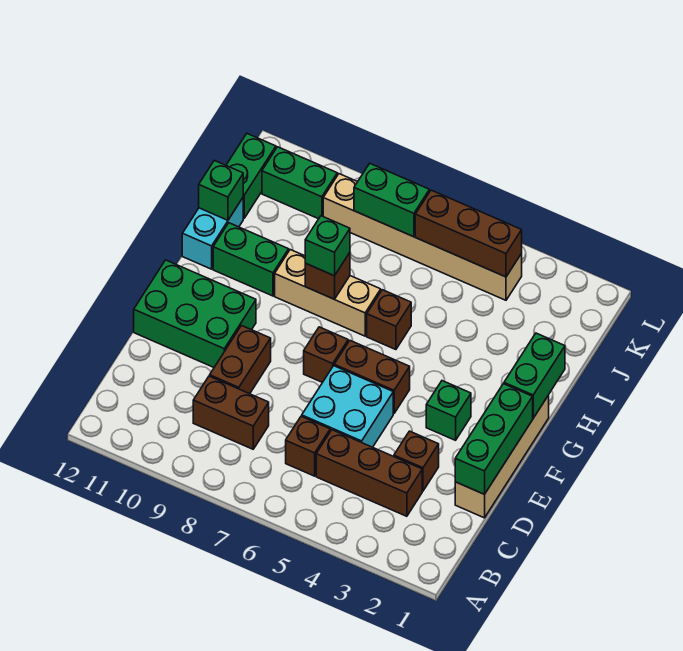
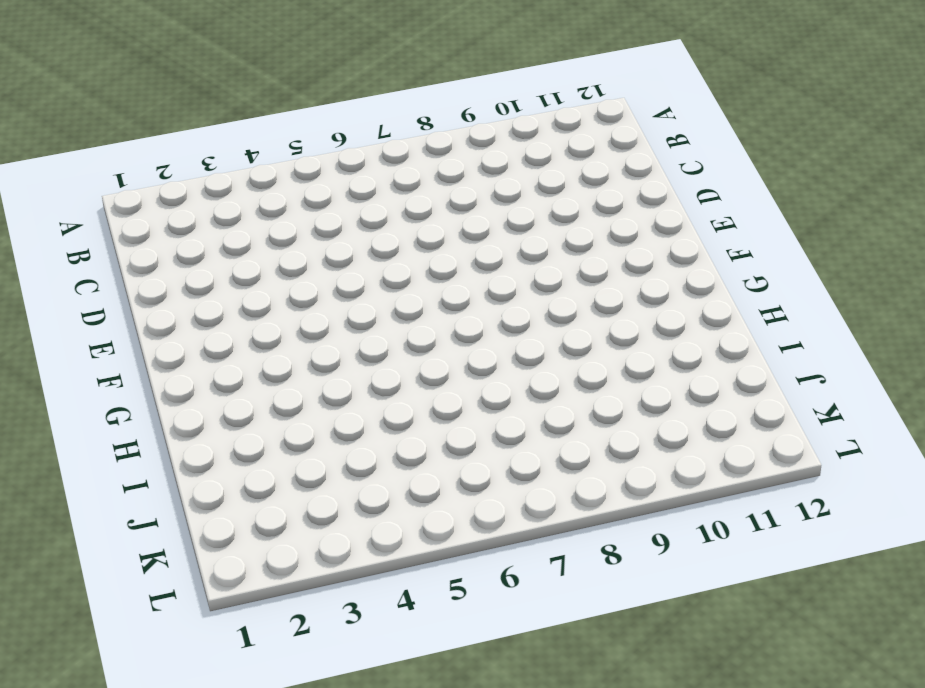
none -> brown brick C3:C5 level 1
none -> brown brick C6 level 1
none -> brown brick C8:C9 level 1

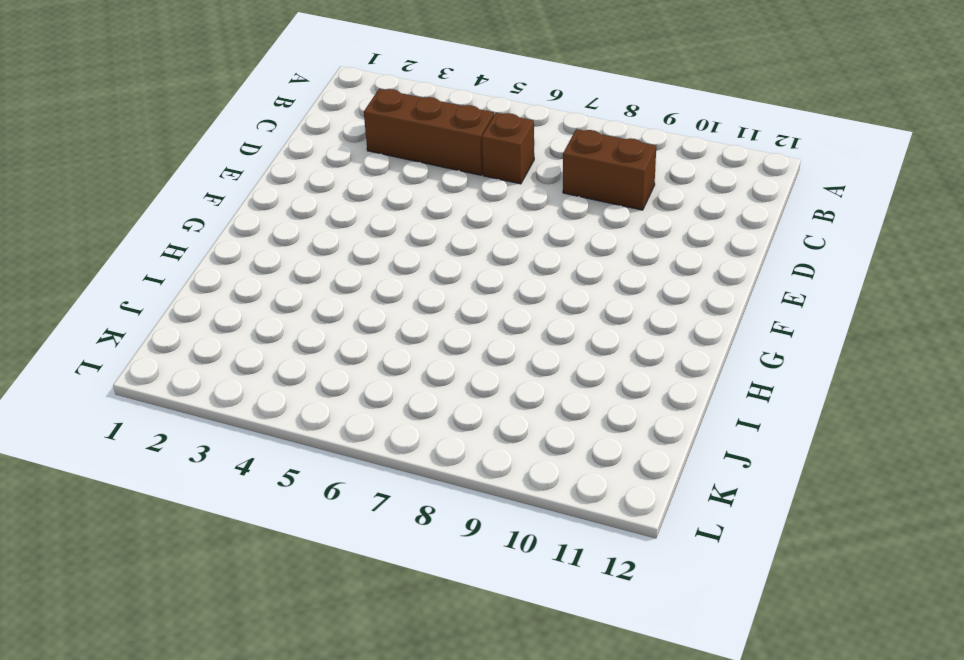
none -> tan brick D1:G1 level 1
none -> brown brick D3 level 1
none -> cyan brick D5:E6 level 1

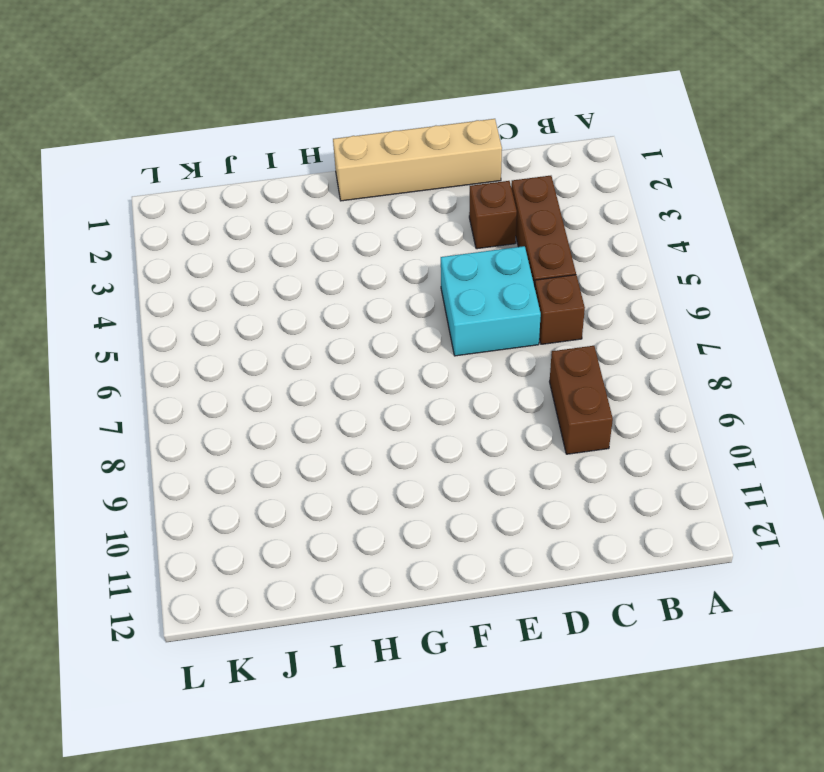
none -> brown brick D9:E9 level 1
none -> green brick E10:F12 level 1
none -> green brick F3 level 1

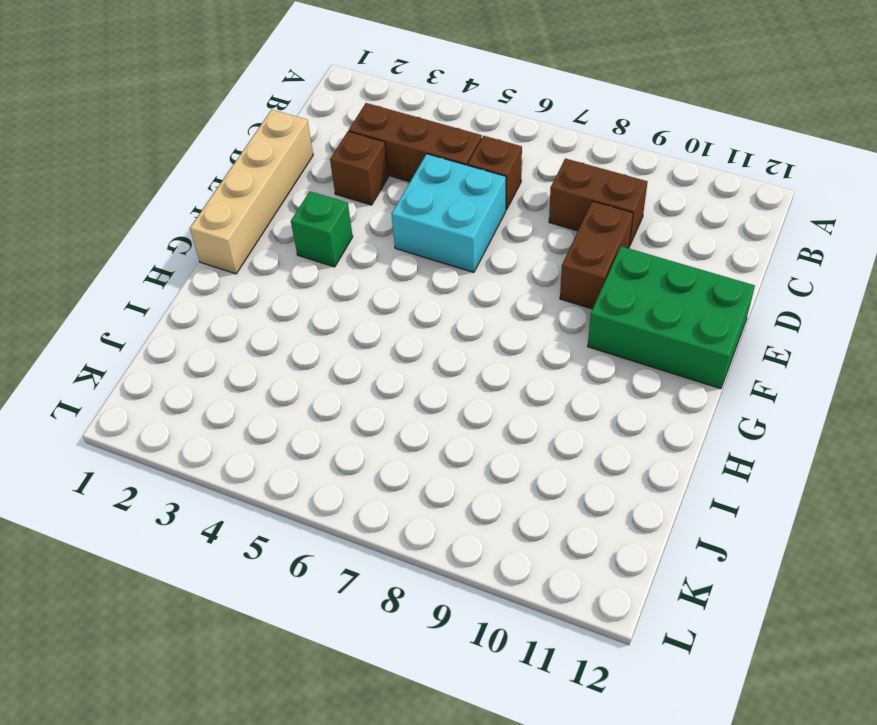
none -> brown brick F5:F6 level 1
none -> brown brick F7 level 1
none -> brown brick H6 level 1

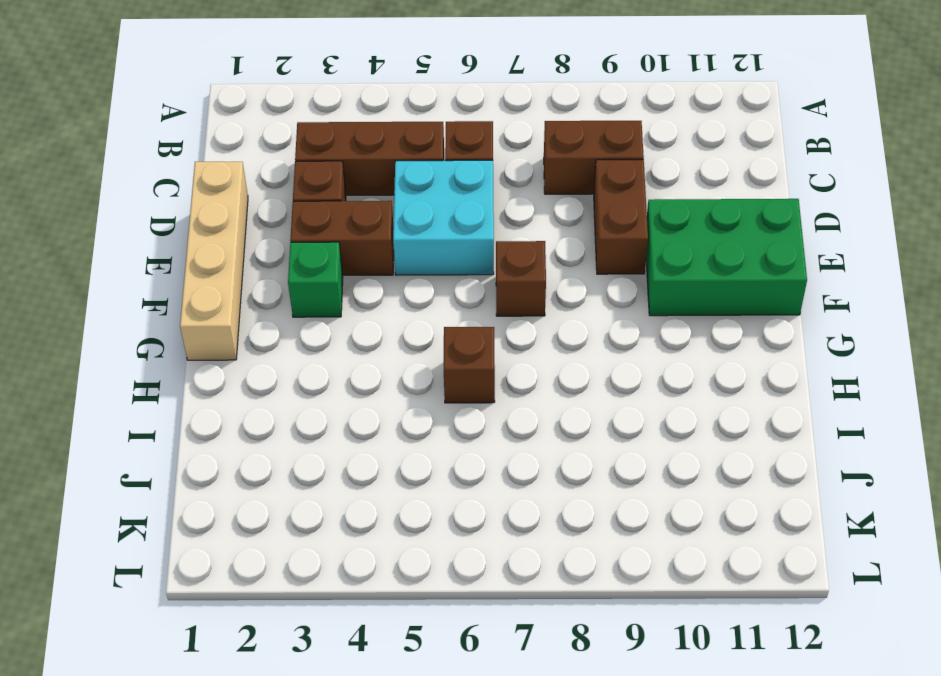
brown brick E3:E4 level 1 -> brown brick F5:F6 level 1
none -> tan brick H7:H9 level 1
none -> green brick H10:H11 level 1
none -> cyan brick H12:I12 level 1

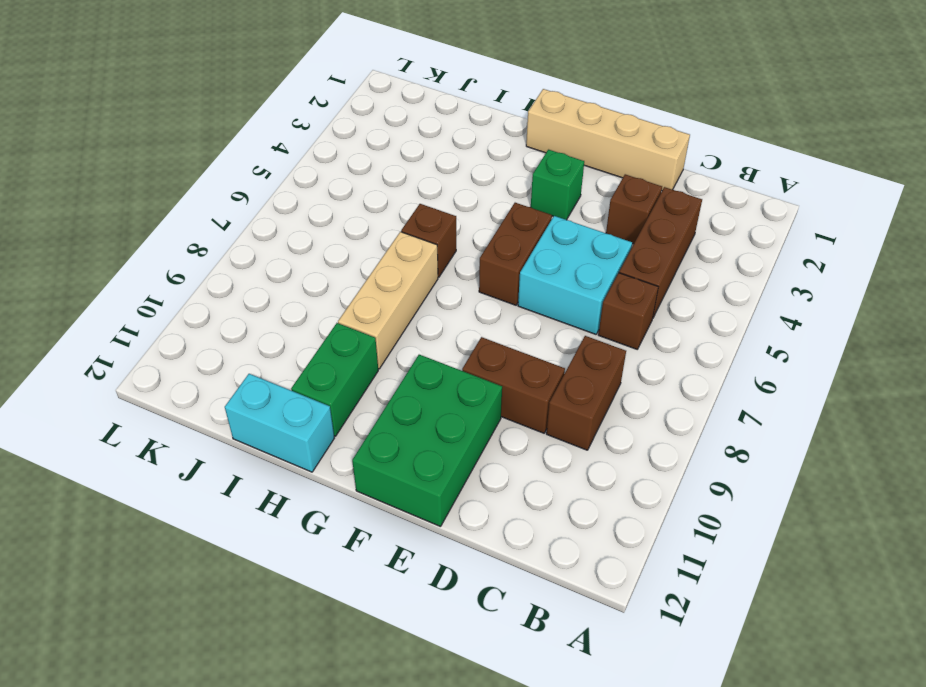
none -> brown brick F7 level 1
none -> green brick J12:K12 level 1
none -> tan brick K4:K9 level 1

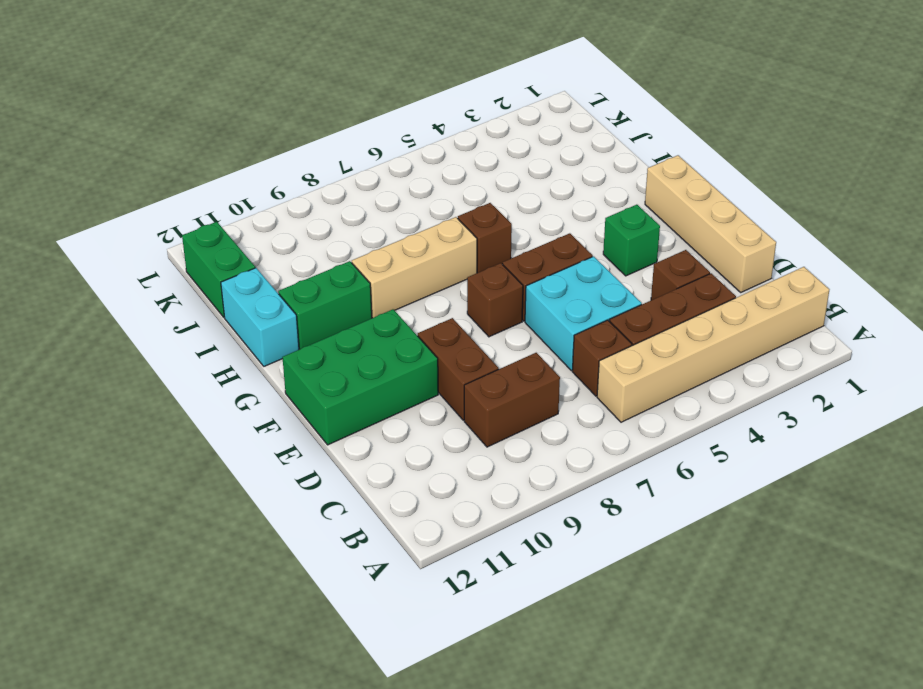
tan brick B1:B6 level 1 -> tan brick K4:K9 level 1
none -> green brick K10:K11 level 1
none -> green brick D1:F1 level 2
none -> green brick G1:H1 level 2

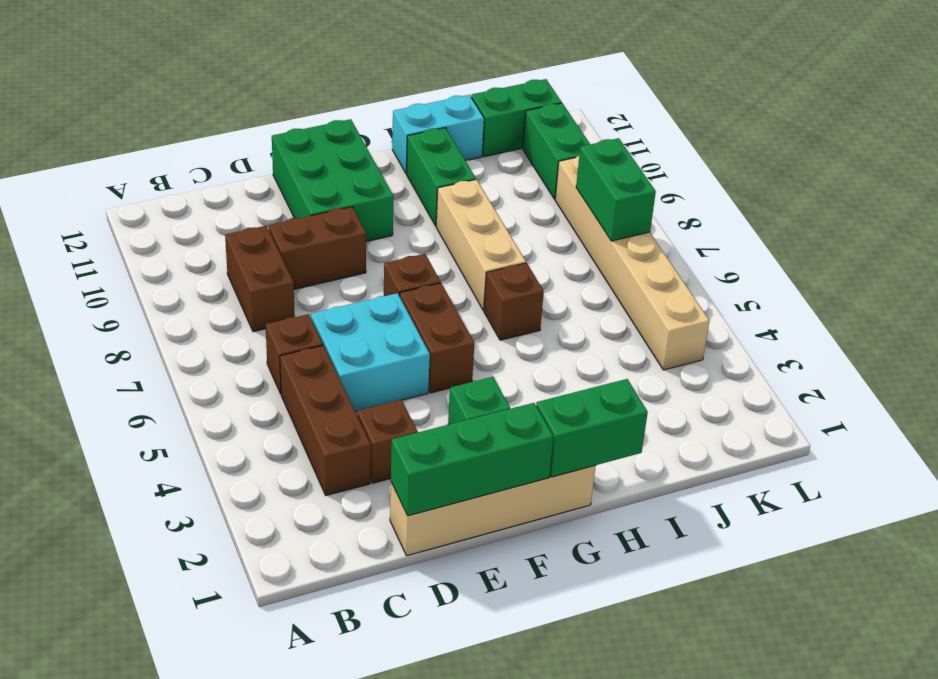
none -> brown brick H8 level 2
none -> green brick I12 level 2
none -> brown brick K4:K6 level 2

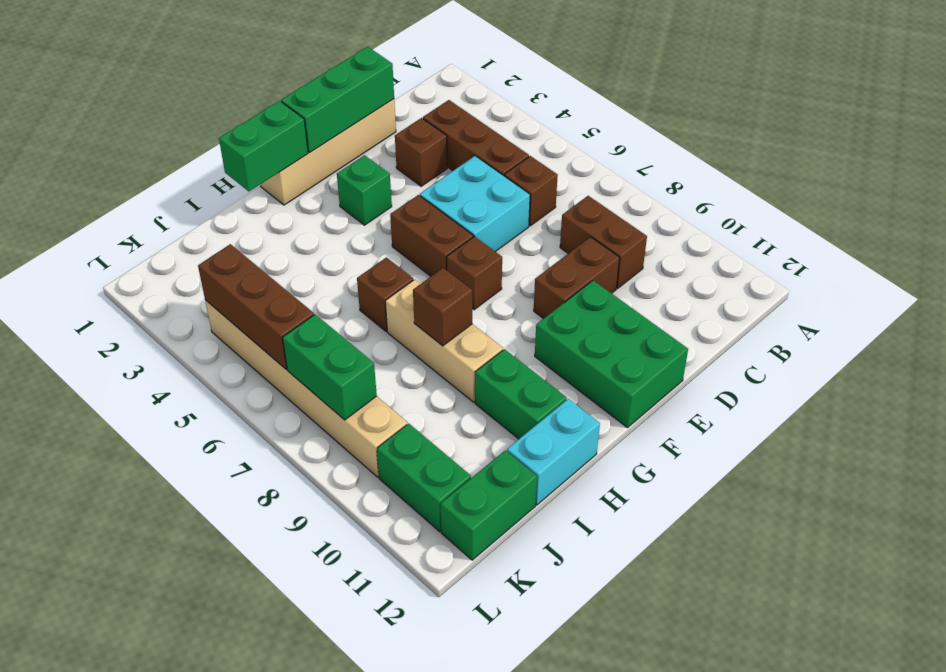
none -> green brick I12 level 2
none -> green brick H8 level 3

